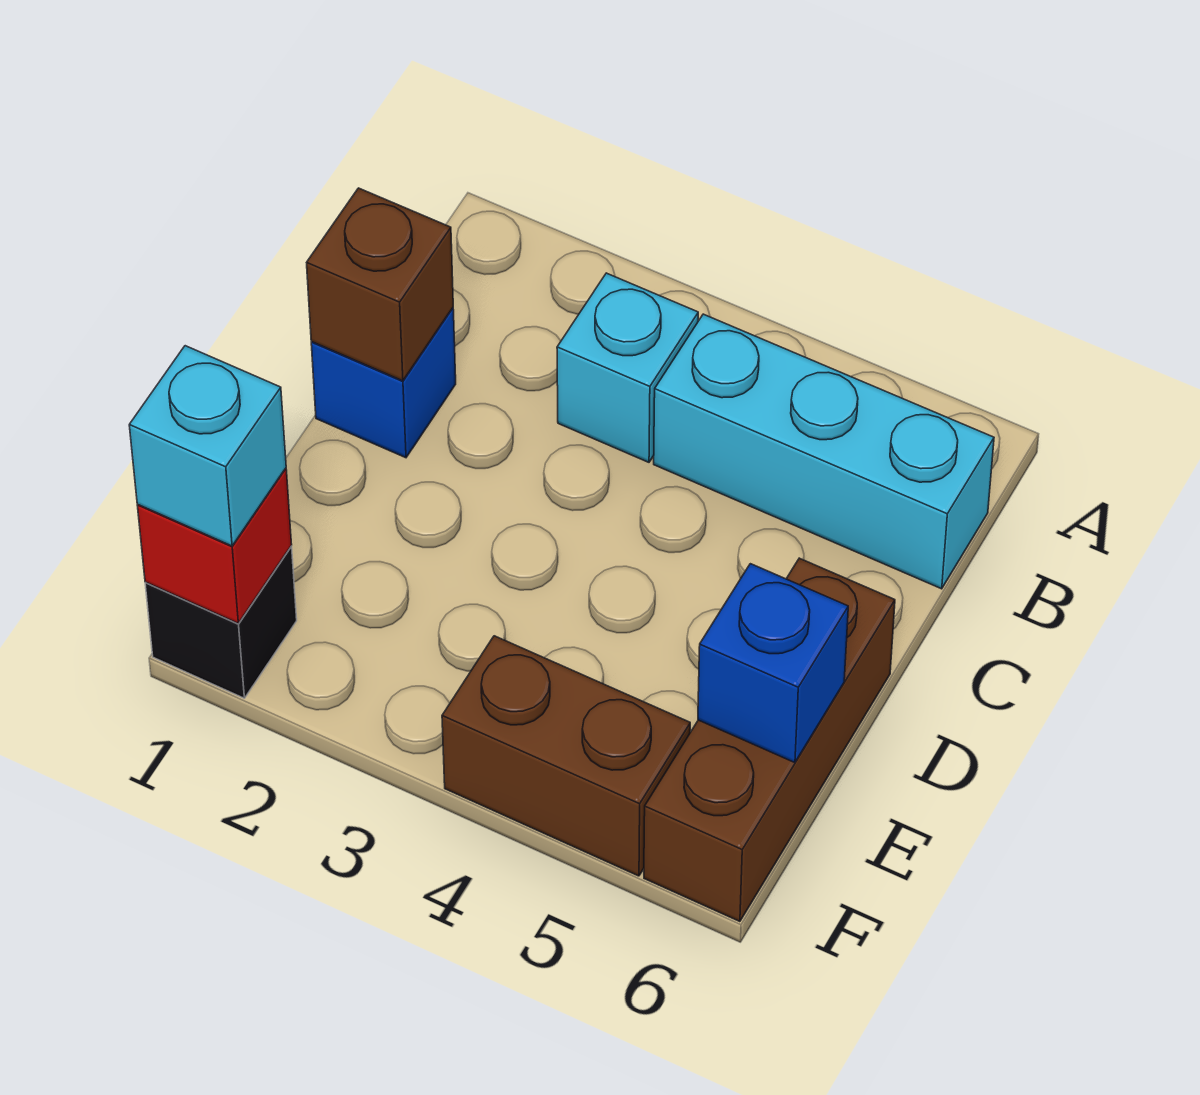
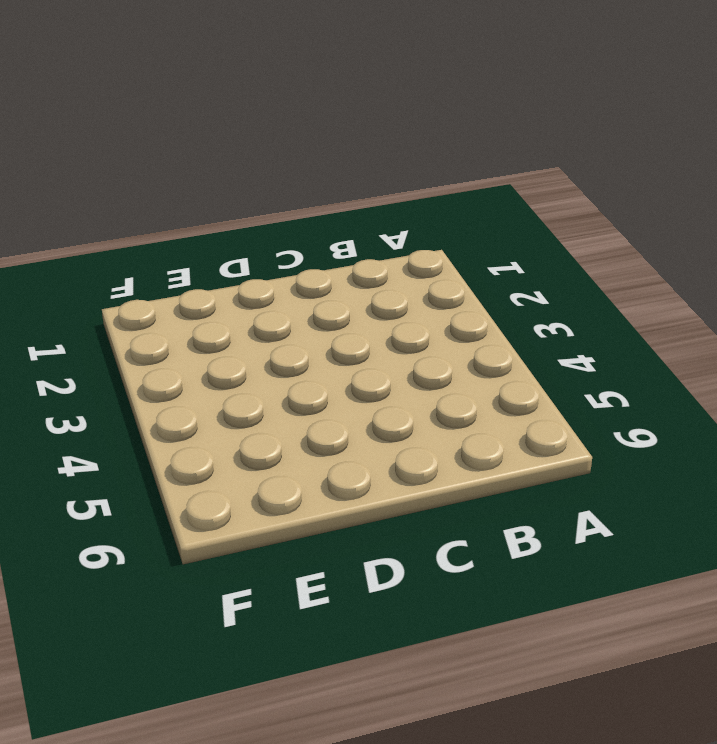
none -> cyan brick B3 level 1
none -> cyan brick B4:B6 level 1

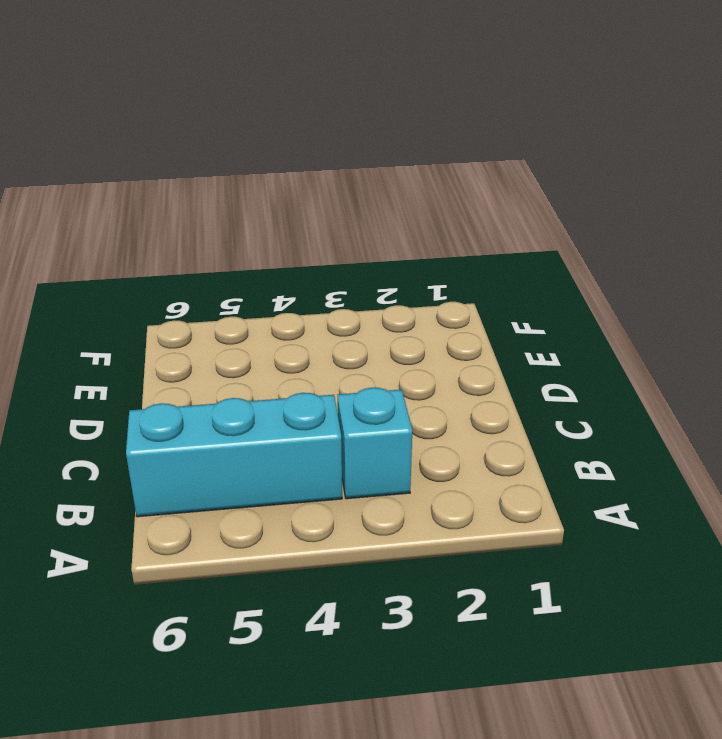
none -> blue brick C1 level 1
none -> brown brick D6:F6 level 1

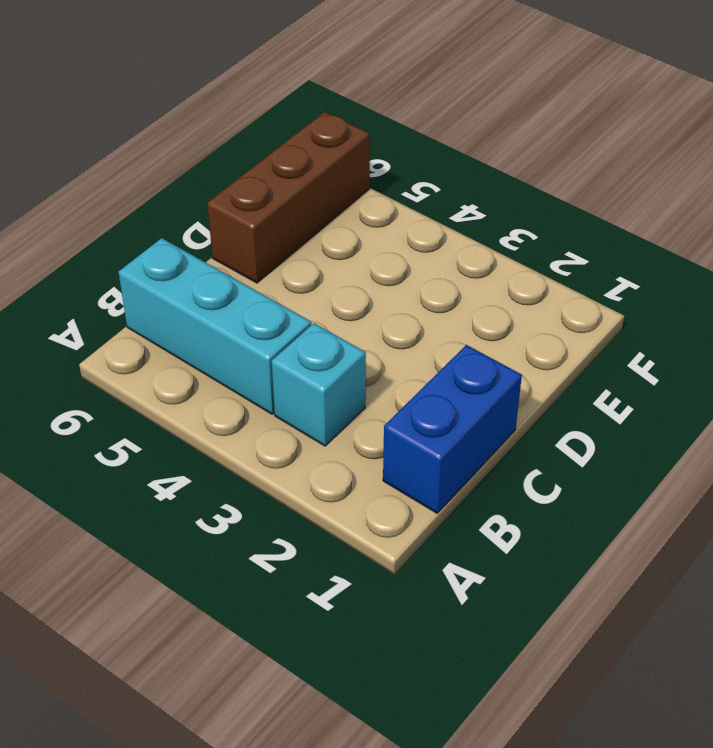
blue brick B1:C1 level 1 -> blue brick C1 level 1
none -> black brick F1 level 1
none -> brown brick F4:F5 level 1

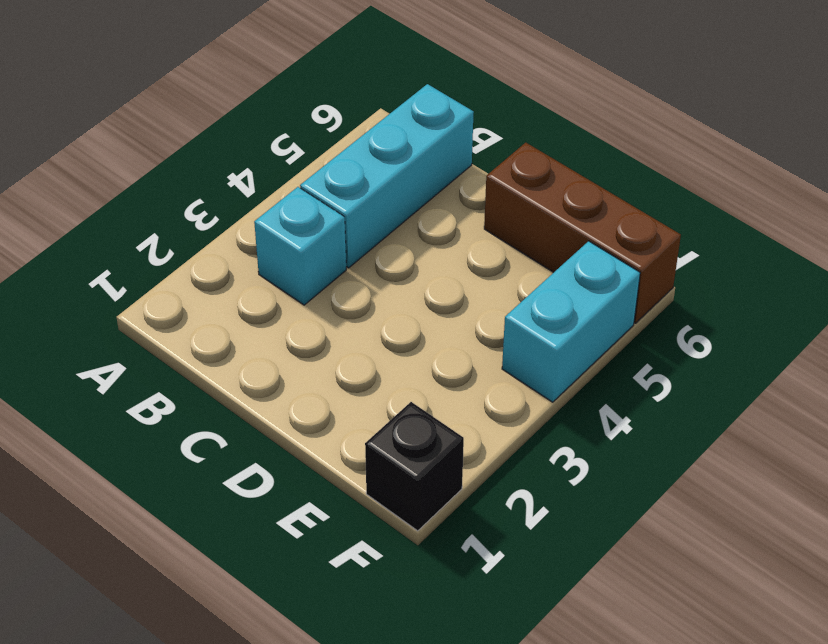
cyan brick F4:F5 level 1 -> brown brick F4:F5 level 1
none -> blue brick C1 level 1
none -> brown brick C1 level 2

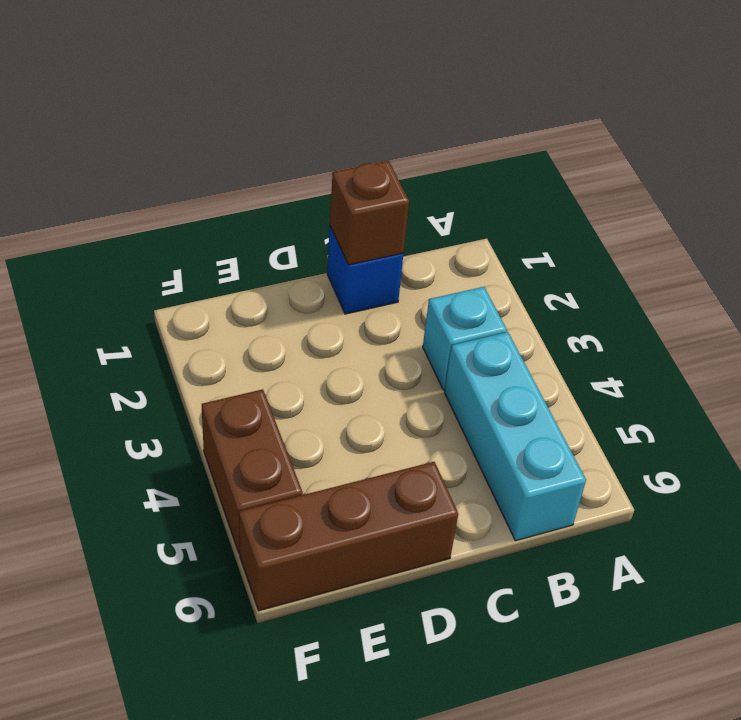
none -> black brick F1 level 1
none -> blue brick E6 level 2

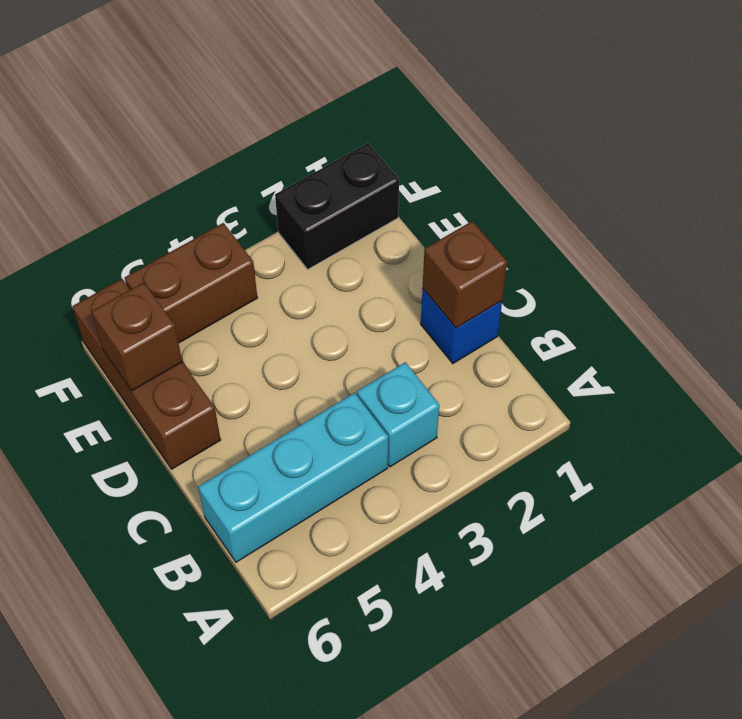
brown brick E6 level 2 -> blue brick E6 level 2
black brick F1:F2 level 1 -> black brick F1 level 1
none -> red brick F1 level 2
none -> cyan brick F1 level 3

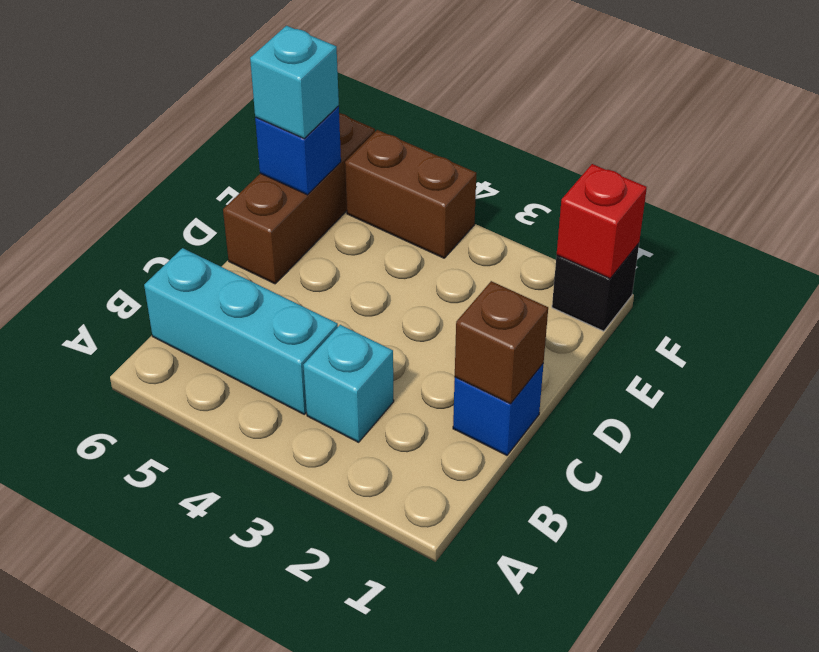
cyan brick E6 level 3 -> cyan brick F1 level 3

